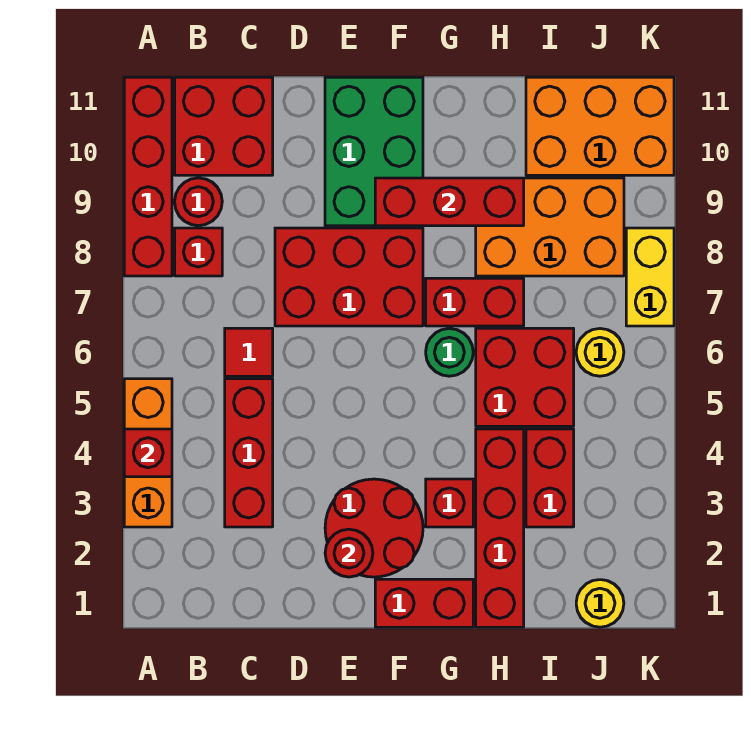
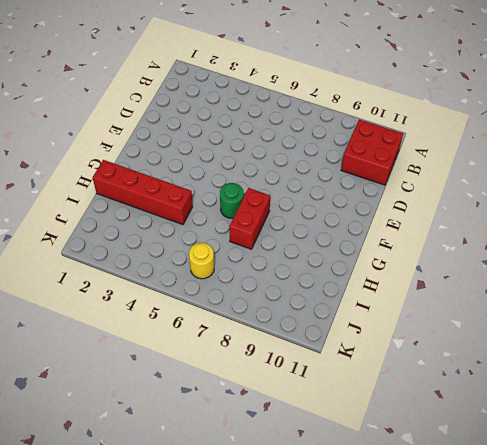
none -> orange brick A3:A5 level 1
none -> red brick A8:A11 level 1
none -> red brick B8 level 1

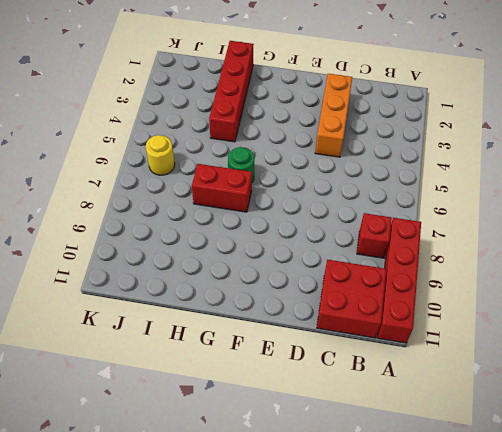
orange brick D2:D4 level 1 -> orange brick A3:A5 level 1
none -> red round brick B9 level 1
none -> red brick C3:C5 level 1
none -> red tile C6 level 1

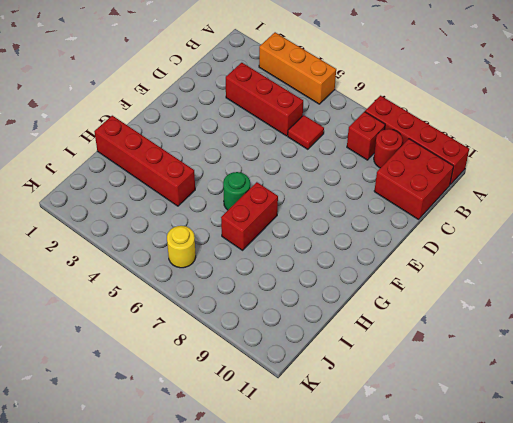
none -> red brick D7:F8 level 1
none -> red round brick E2:F3 level 1
none -> green brick E9:F11 level 1

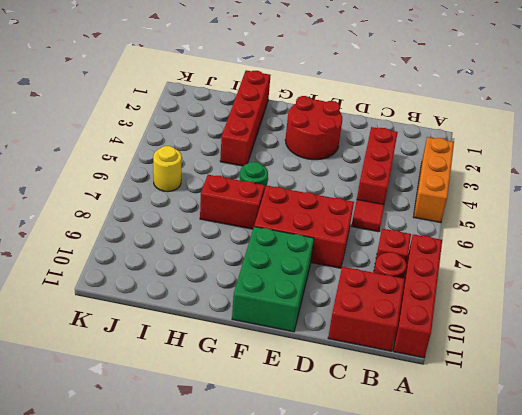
none -> red brick F1:G1 level 1
none -> red brick G3 level 1
none -> red brick H5:I6 level 1

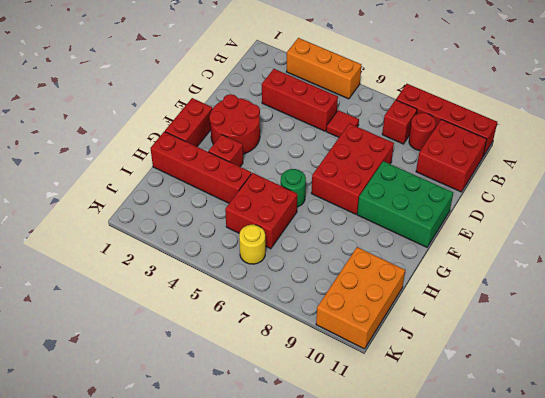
none -> red brick G7:H7 level 1
none -> orange brick H8:J9 level 1
none -> red brick I3:I4 level 1

